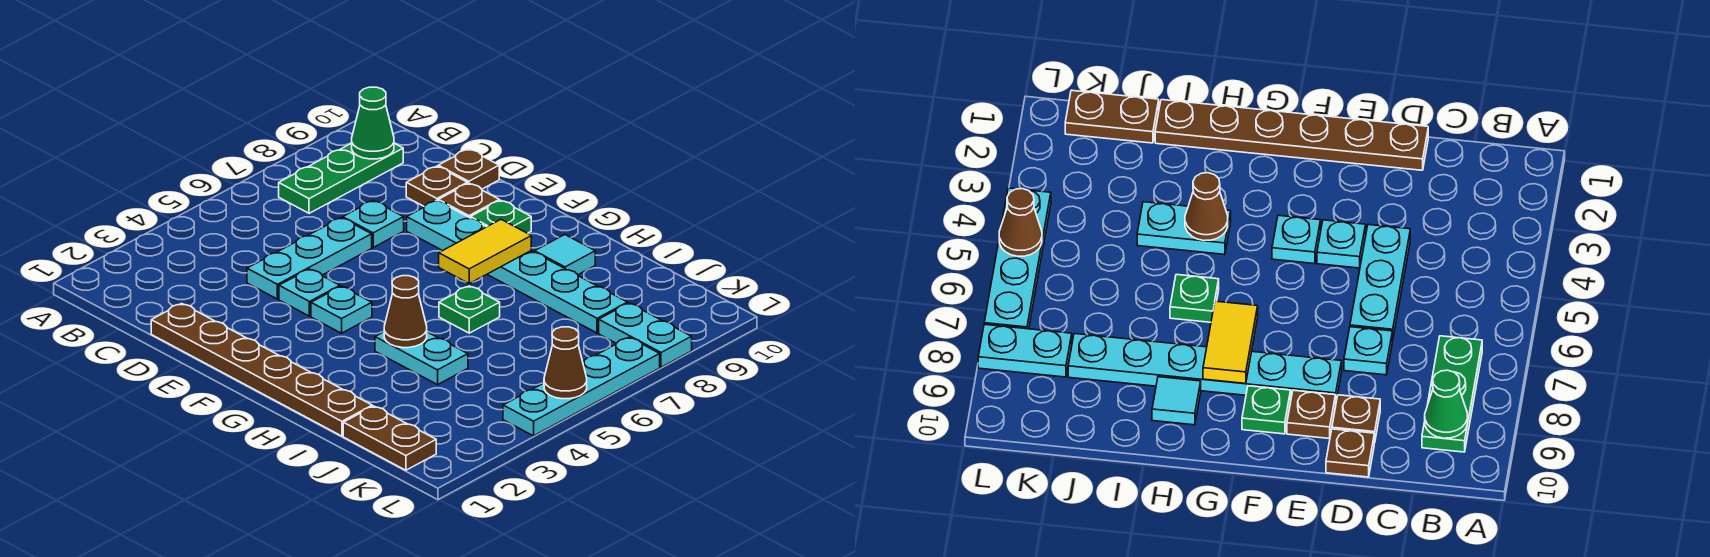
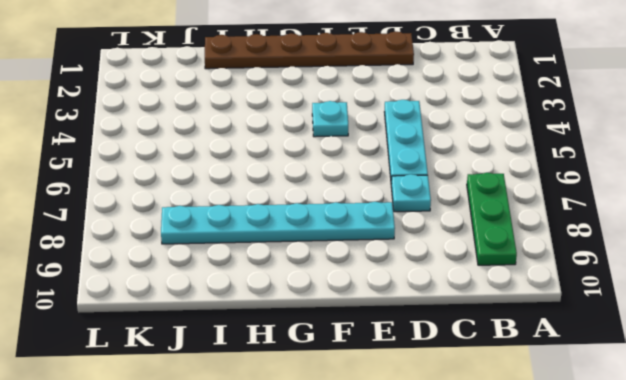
none -> brown plate D9 level 1
none -> brown plate D10 level 1
none -> cyan plate E4 level 1

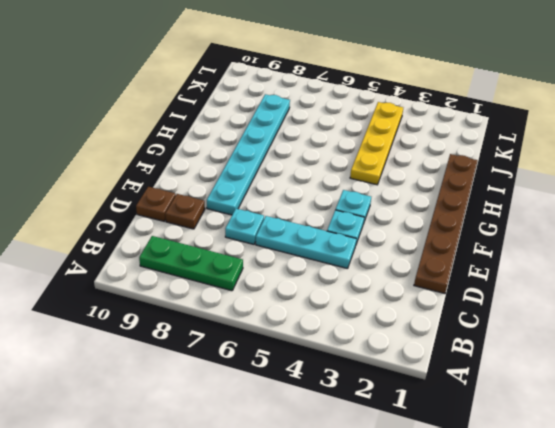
yellow plate H4:K4 level 1 -> cyan plate H4:I4 level 1
none -> brown plate E9 level 1
none -> green plate F9 level 1
none -> green plate H6 level 1

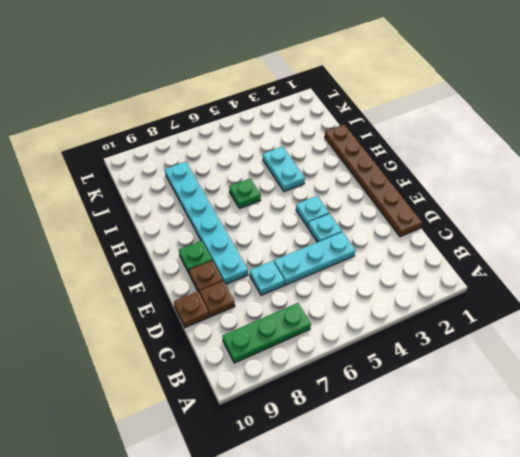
none -> cyan tile H9 level 1
none -> brown plate J1:K1 level 1
none -> cyan plate K8:L8 level 1

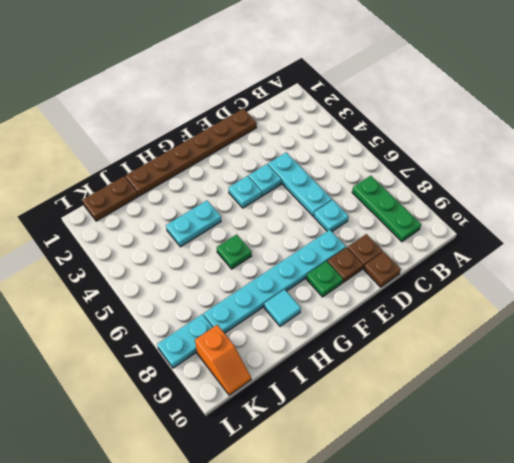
orange slope K9:K10 level 1 top 9 -> none
none -> cyan plate L4:L7 level 1
none -> green cone B9 level 2
none -> yellow tile G7:G8 level 2

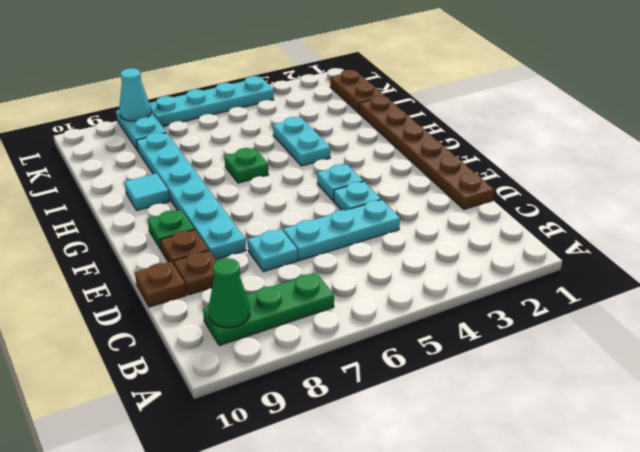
cyan cone L8 level 2 -> none
none -> yellow tile G7:G8 level 2
none -> brown cone H4 level 2
none -> brown cone L5 level 2

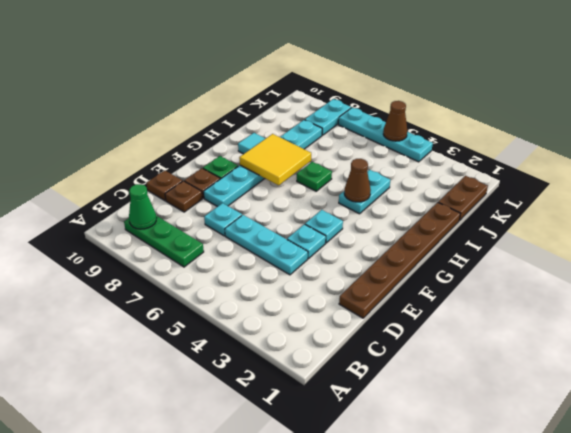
yellow tile G7:H8 level 2 -> yellow tile G7:G8 level 2

